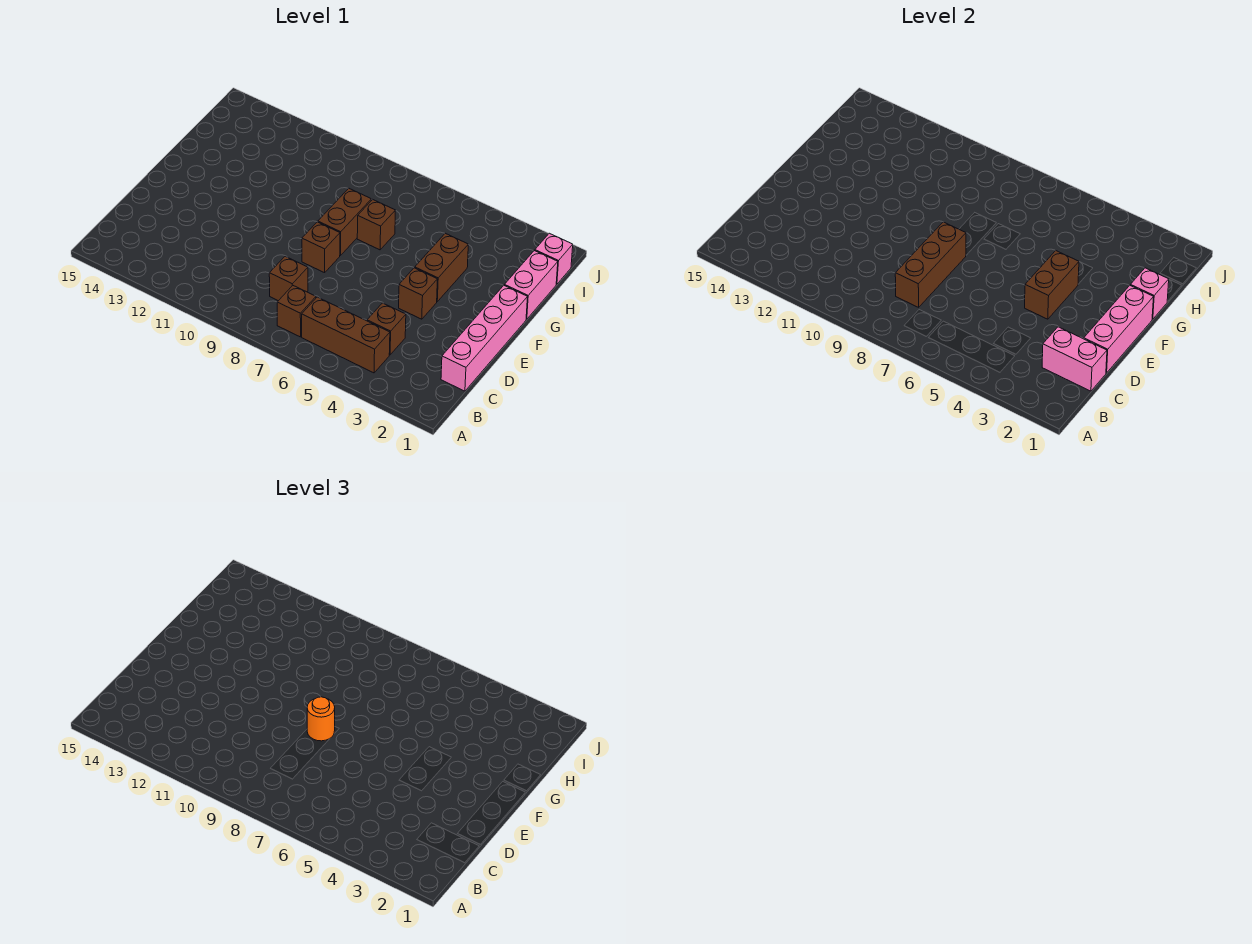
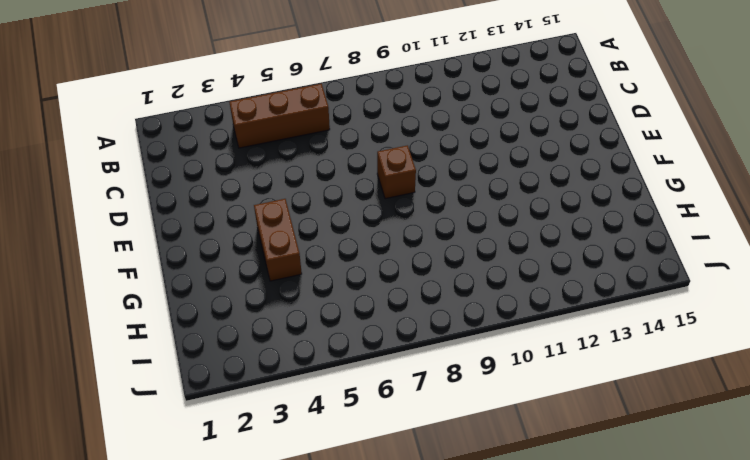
none -> brown brick B7 level 1
none -> pink brick C1:F1 level 1
none -> brown brick C4 level 1

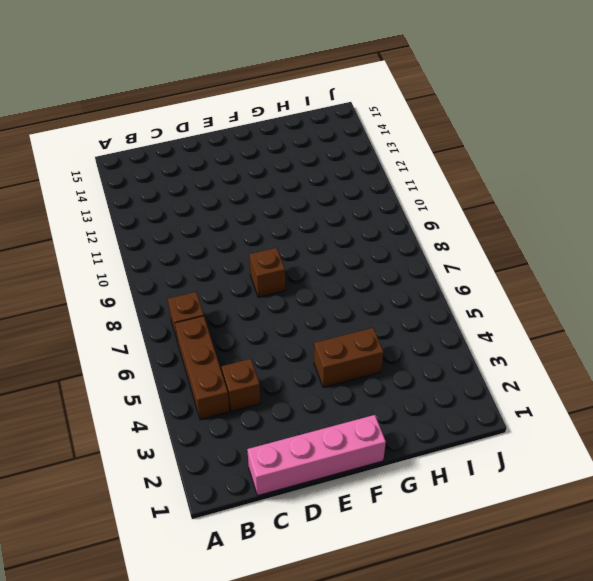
none -> brown brick C8 level 1
none -> brown brick E4 level 1
none -> brown brick F8:G8 level 1

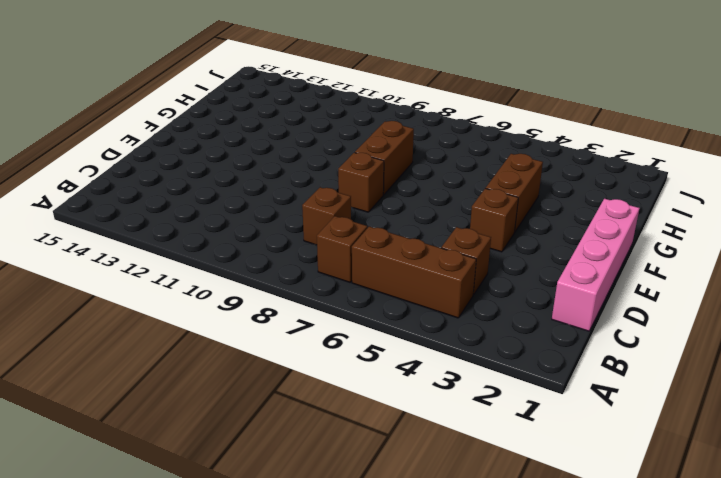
none -> pink brick G1:H1 level 1
none -> brown brick G7 level 1
none -> pink brick I1 level 1

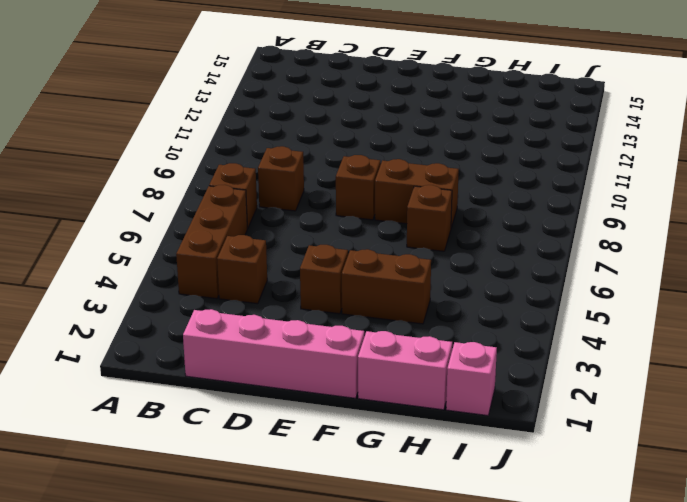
none -> pink brick C1:C2 level 2
none -> brown brick C8:E8 level 2
none -> pink brick D1:F1 level 2

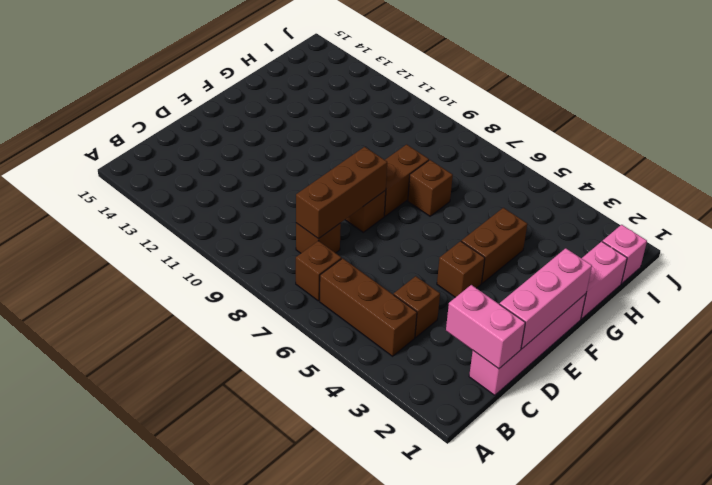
none -> brown brick E4:F4 level 2
none -> pink brick G1 level 2
none -> orange round brick E8 level 3

